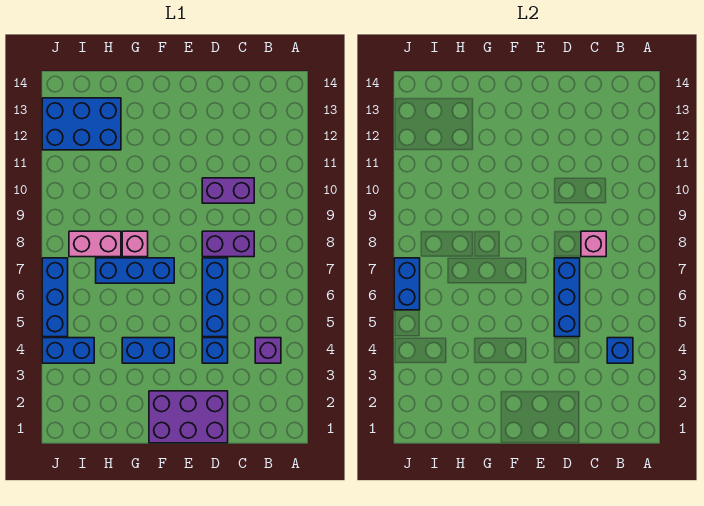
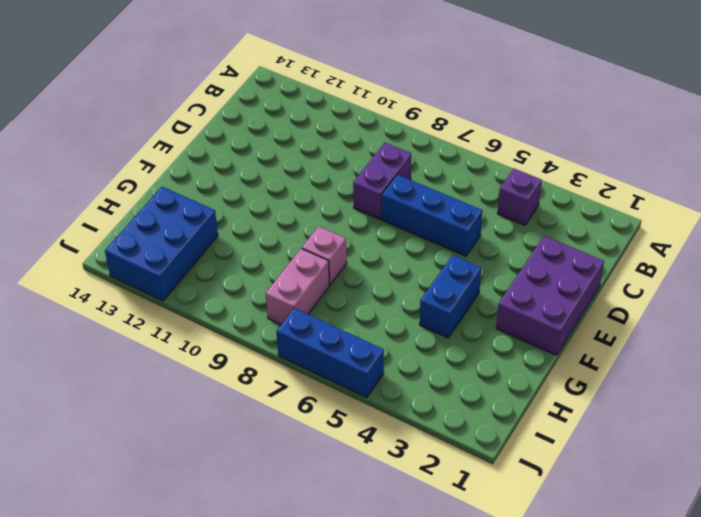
none -> purple brick C10:D10 level 1
none -> blue brick D4 level 1
none -> blue brick F7:H7 level 1

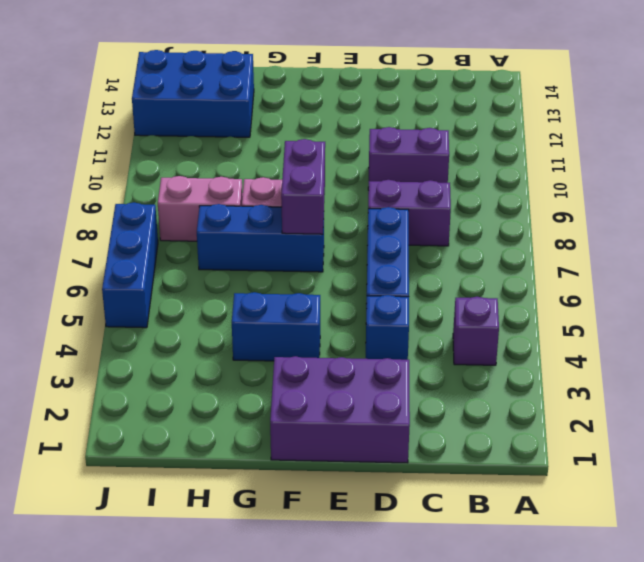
purple brick F7:F8 level 2 -> none
none -> blue brick I4:J4 level 1
none -> blue brick B4 level 2
none -> pink brick C8 level 2

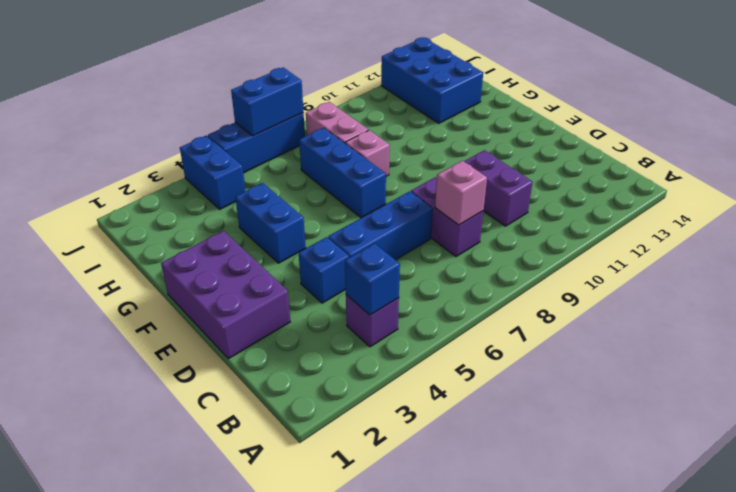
none -> blue brick D5:D7 level 2

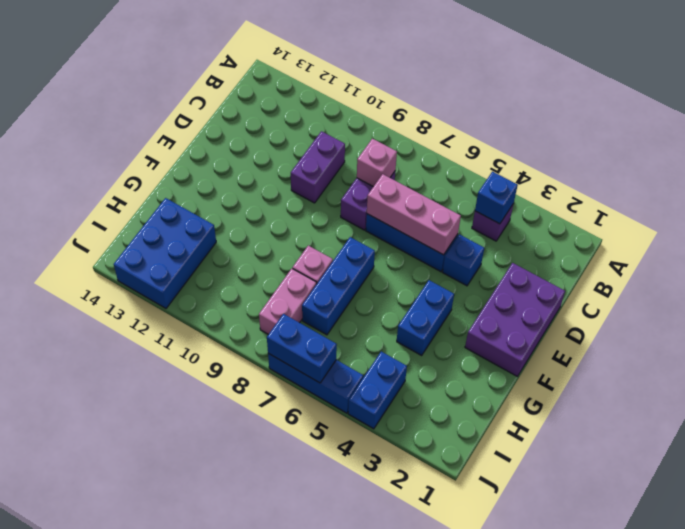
pink brick D5:D7 level 2 -> blue brick D5:D7 level 2

